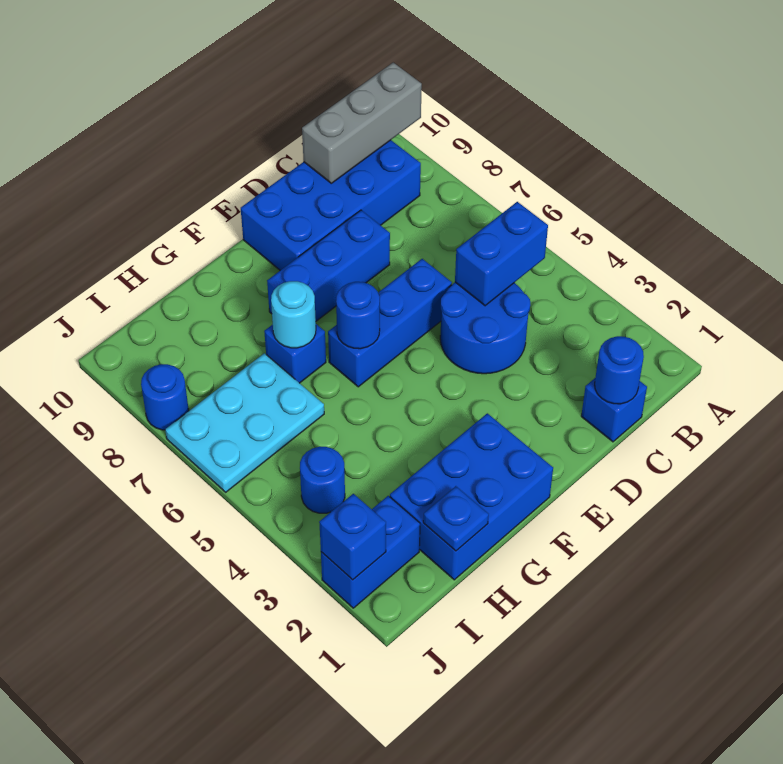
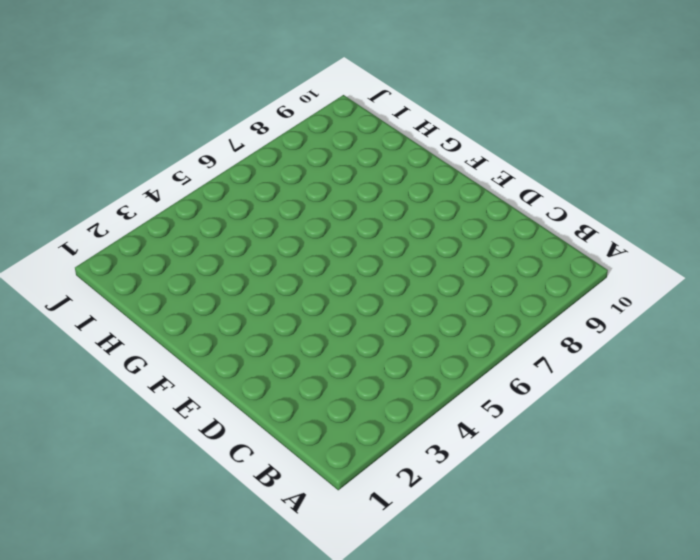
none -> blue brick B9:E10 level 1
none -> blue brick C1 level 1
none -> blue round brick C4:D5 level 1

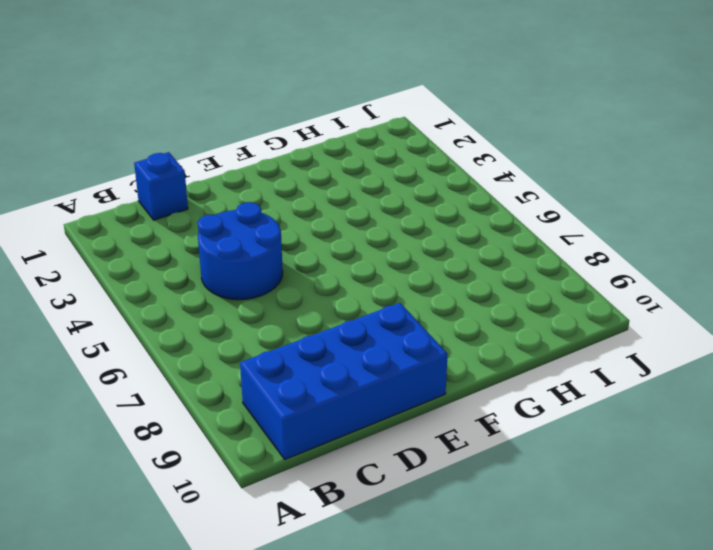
none -> blue brick D6:F6 level 1
none -> blue brick D8:F8 level 1
none -> blue brick F1:H2 level 1

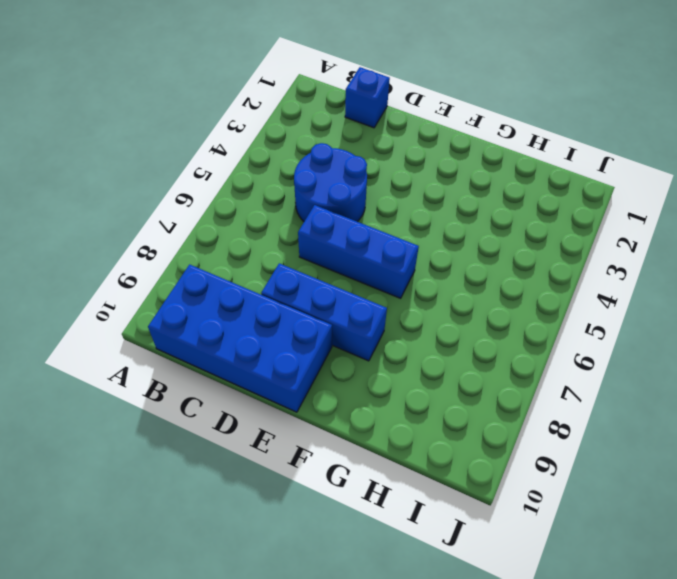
none -> blue brick F1:H2 level 1
none -> blue brick G7 level 1
none -> cyan plate H6:J7 level 1

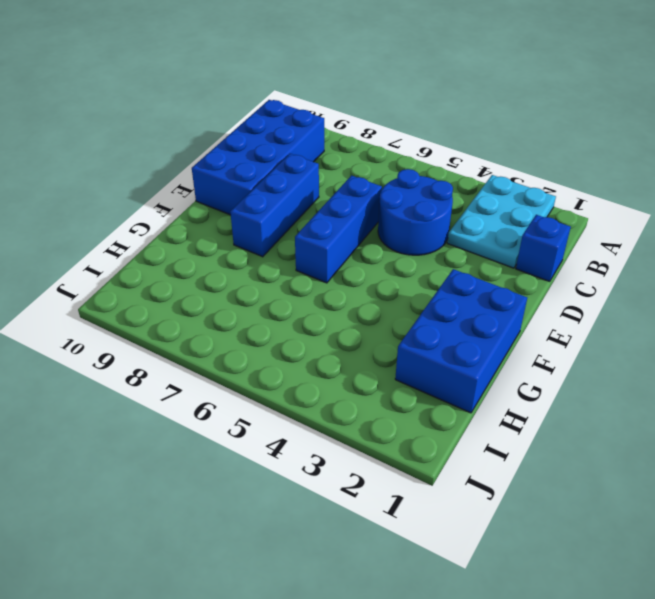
cyan plate A2:C3 level 1 -> cyan plate H6:J7 level 1
none -> blue brick G7 level 1
none -> blue brick I2:J2 level 1
none -> blue round brick I4 level 1

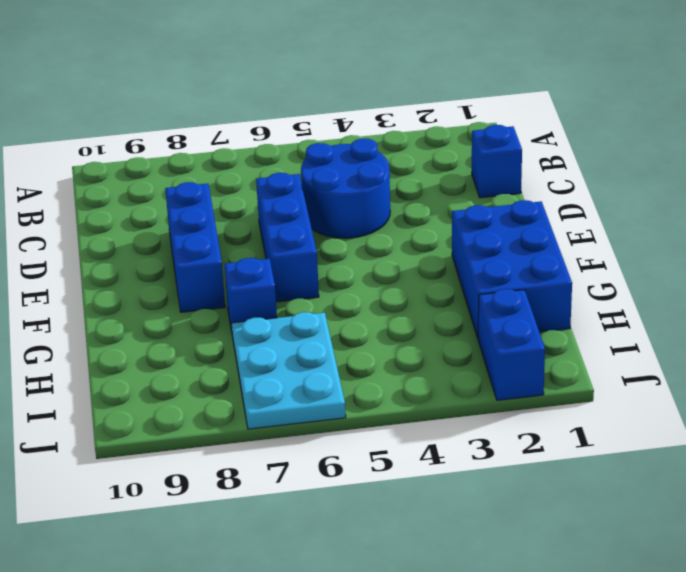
none -> blue brick B9:E10 level 1
none -> blue round brick I4 level 1
none -> blue round brick J8 level 1

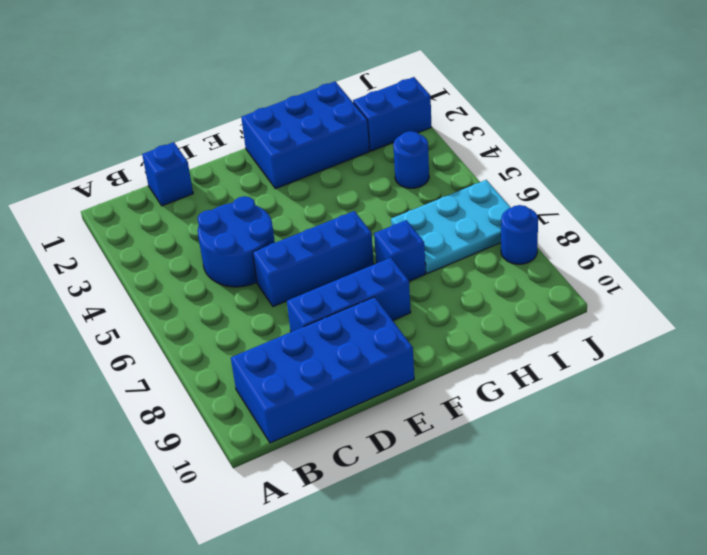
none -> grey brick A10:C10 level 2
none -> blue brick B5:C5 level 2
none -> blue round brick C1 level 2

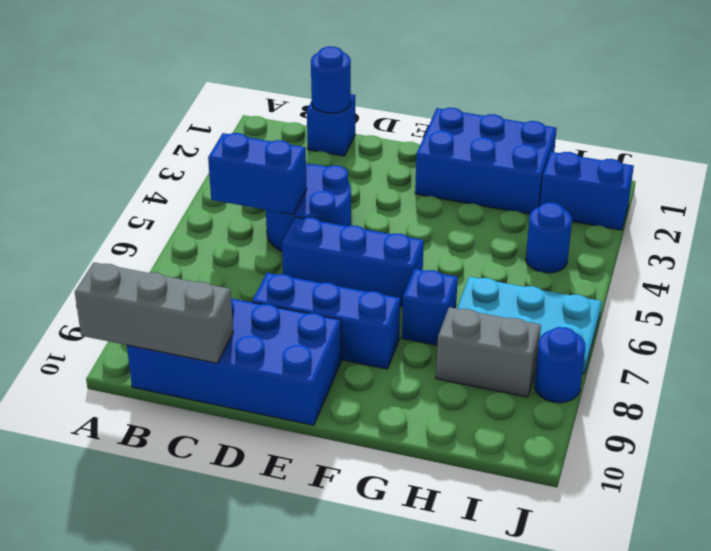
grey brick H8:I8 level 1 -> none
none -> blue round brick F6 level 2
none -> cyan round brick G7 level 2
none -> blue plate H1 level 2

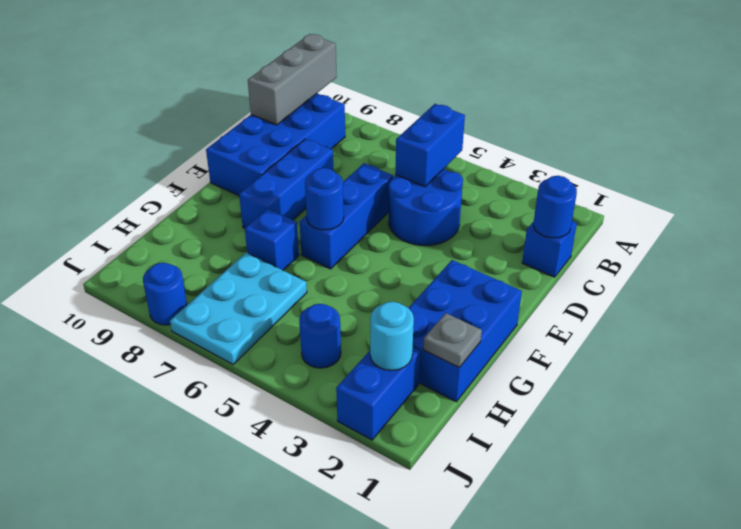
grey plate H1 level 2 -> blue plate H1 level 2
cyan round brick I2 level 2 -> cyan round brick G7 level 2
none -> blue brick J2 level 2

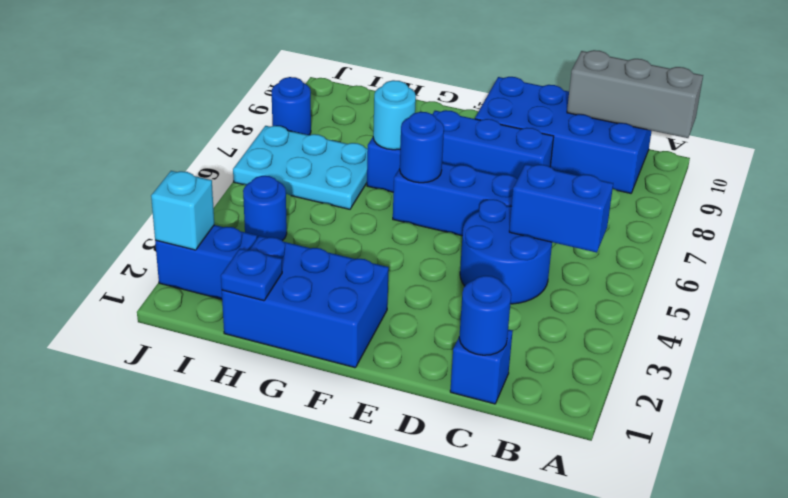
cyan brick J2 level 2 -> blue brick J2 level 2

